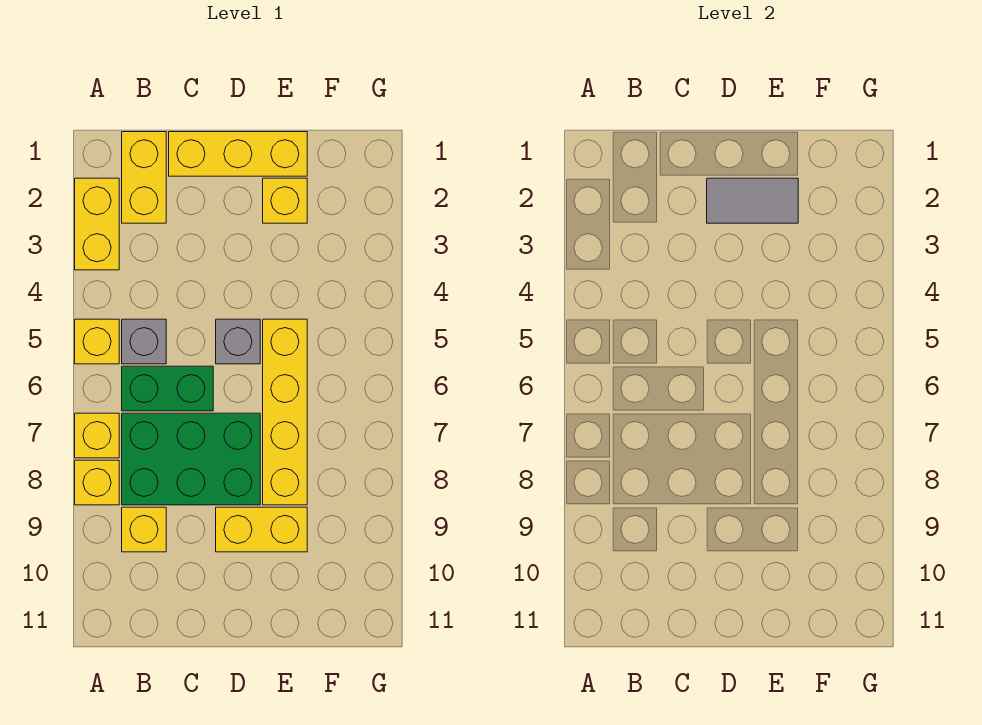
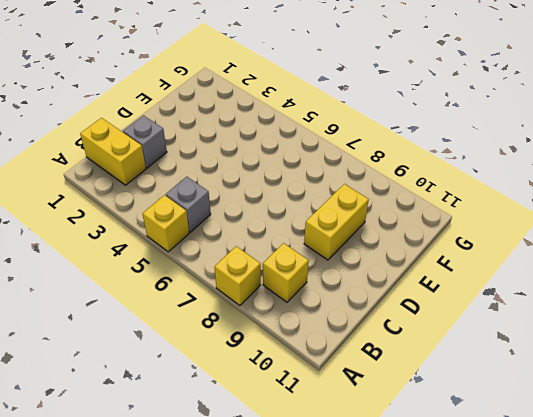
grey brick C2 level 1 -> grey brick D5 level 1
none -> yellow brick A2:A3 level 1
none -> yellow brick A7 level 1
none -> green brick B6:C6 level 1

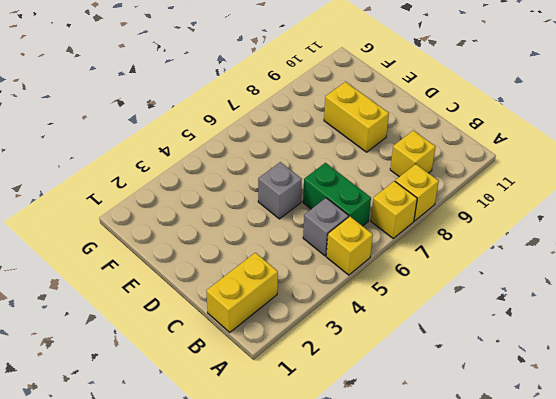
none -> yellow brick A2:A3 level 1
none -> green brick B7:D8 level 1
none -> yellow brick C1:E1 level 1

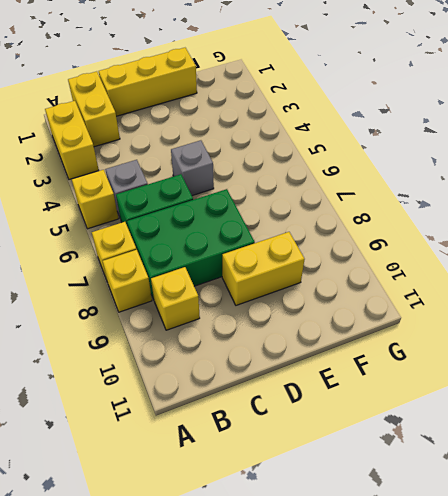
none -> yellow brick E2 level 1
none -> yellow brick E5:E8 level 1
none -> grey tile D2:E2 level 2

